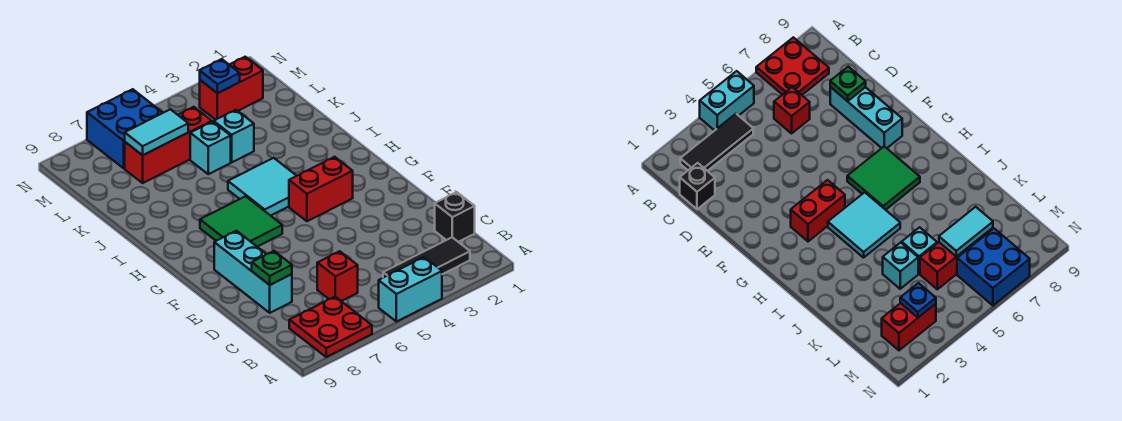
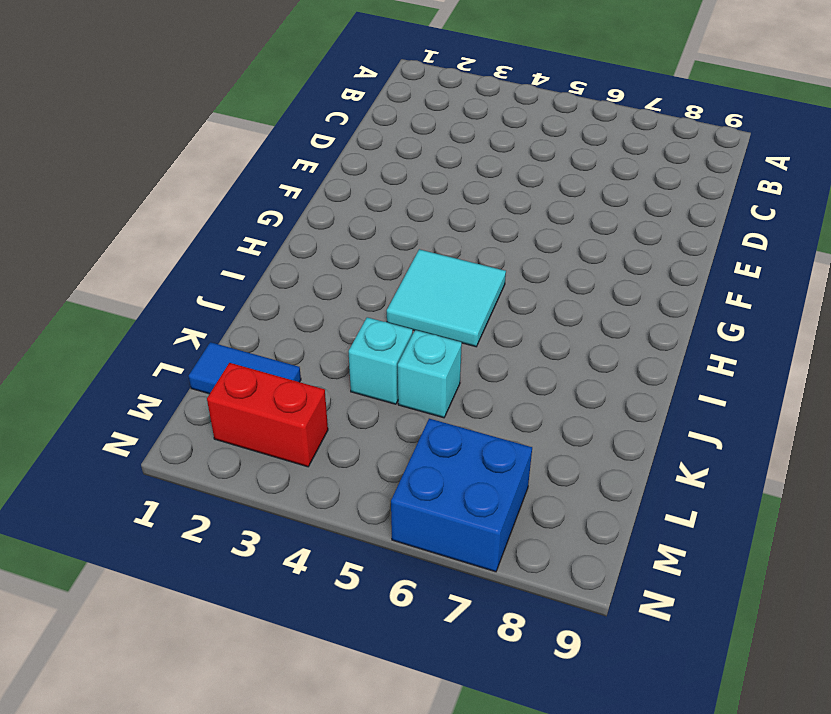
blue tile L1:L2 level 1 -> none
none -> cyan brick A4:A5 level 1
none -> red plate A7:B8 level 1
none -> black tile B2:B4 level 1

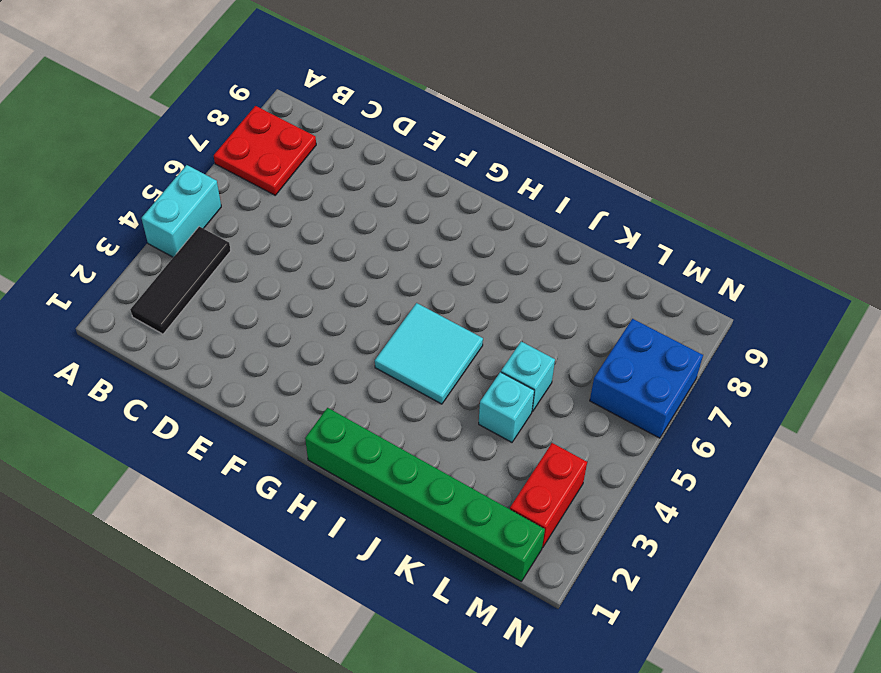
green brick H1:M1 level 1 -> none
none -> black brick C1 level 1
none -> red brick C6 level 1
none -> cyan brick D8:F8 level 1

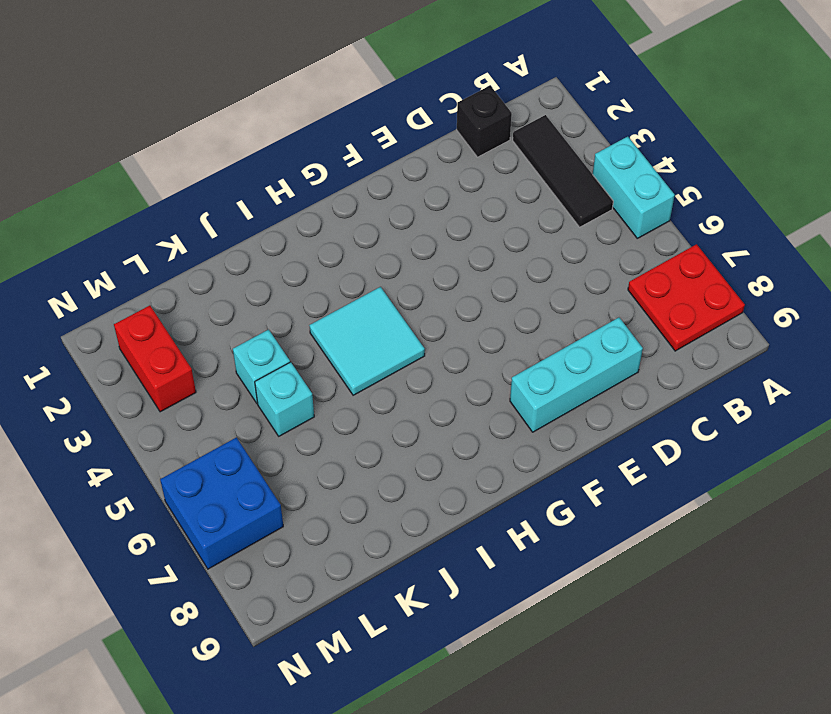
none -> red brick C6 level 1
none -> red brick G3:G4 level 1
none -> green tile G6:H7 level 1

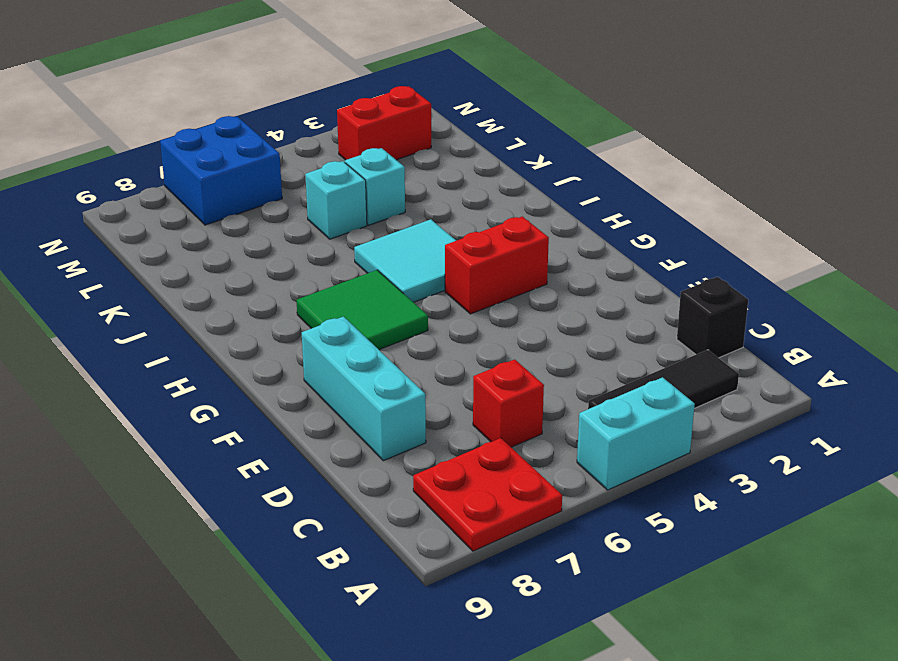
none -> red brick L5:L7 level 1
none -> green plate D8 level 2
none -> cyan tile L6:L7 level 2

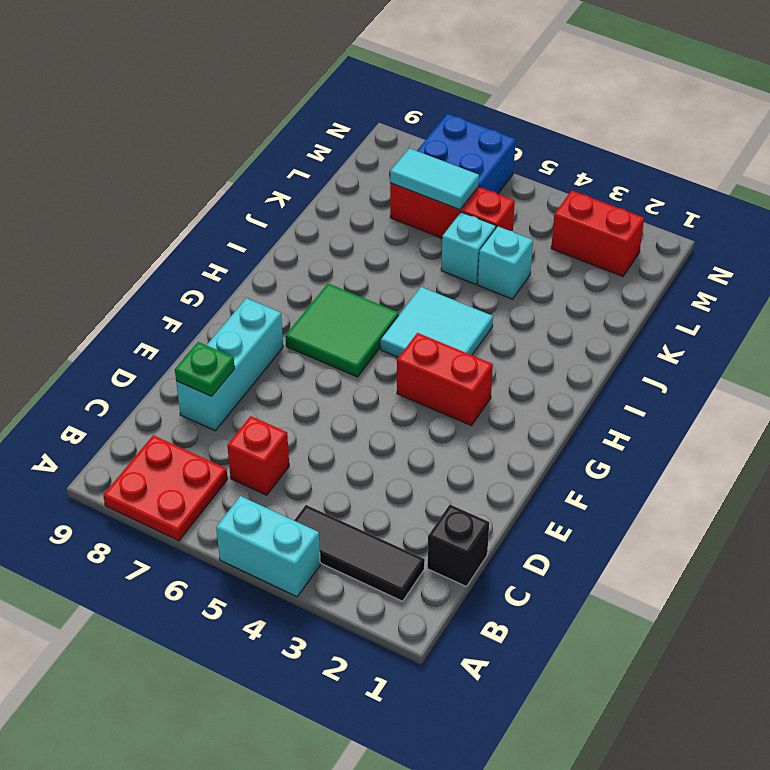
none -> blue plate M3 level 2

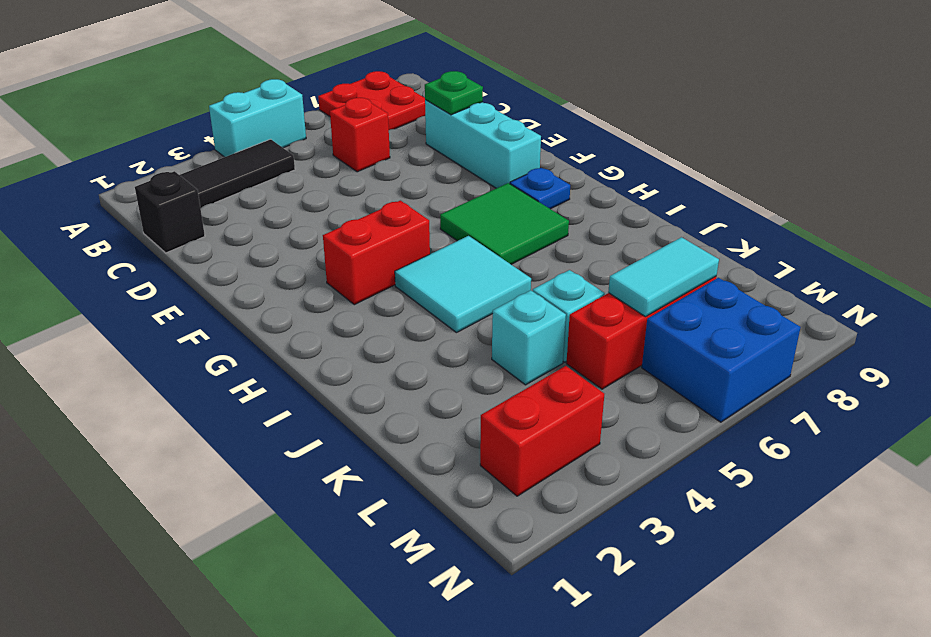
blue plate G8 level 1 -> blue plate M3 level 2

